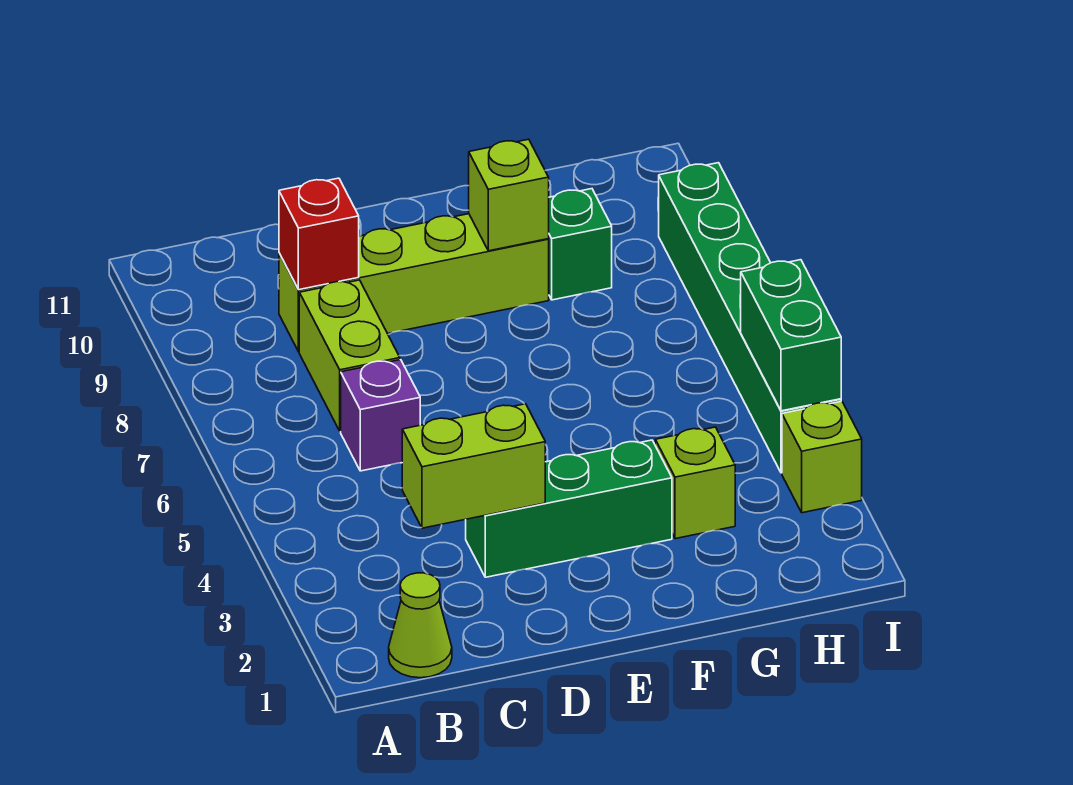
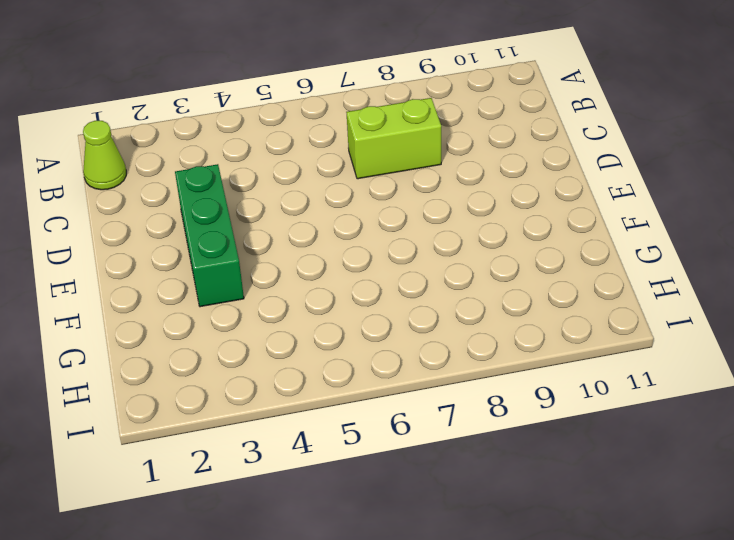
none -> purple brick C6 level 1
none -> lime brick C9:F9 level 1
none -> lime brick G3 level 1

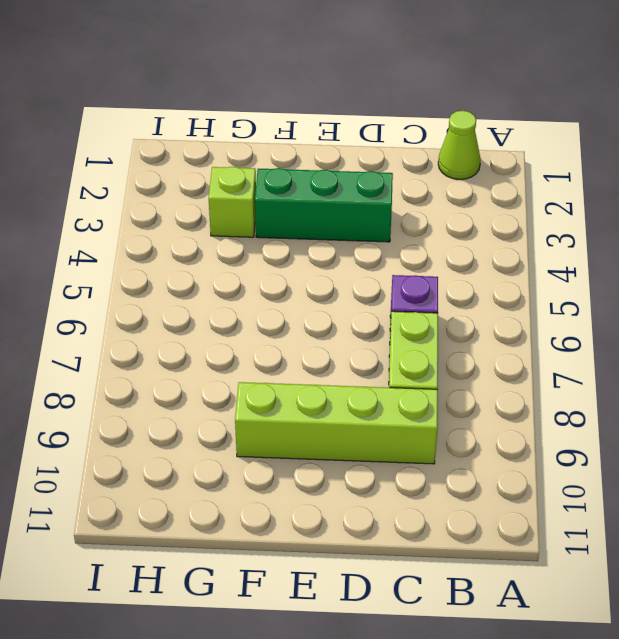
none -> green brick G9 level 1
none -> lime brick I3 level 1
none -> green brick I4:I9 level 1

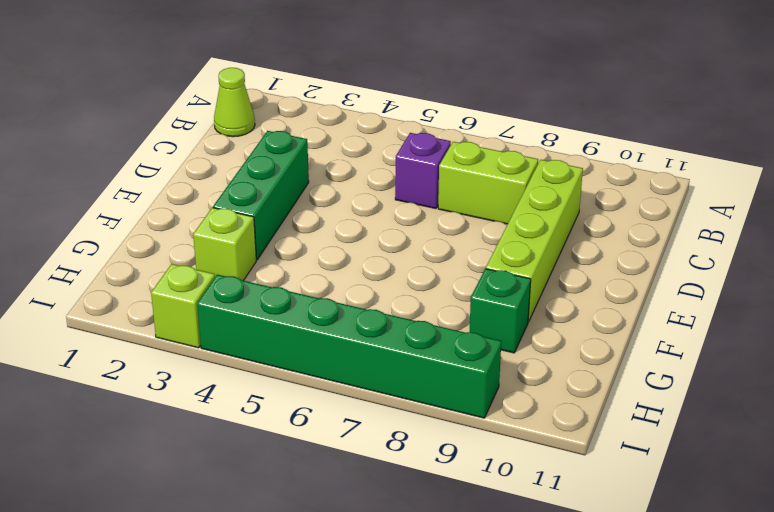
none -> lime brick C3:D3 level 2
none -> red brick C9 level 2
none -> lime brick F9 level 2

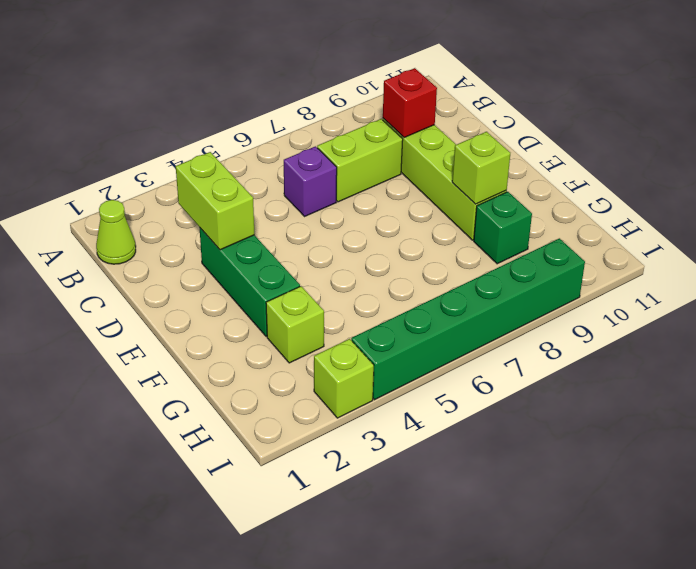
none -> green brick I4:I5 level 2

